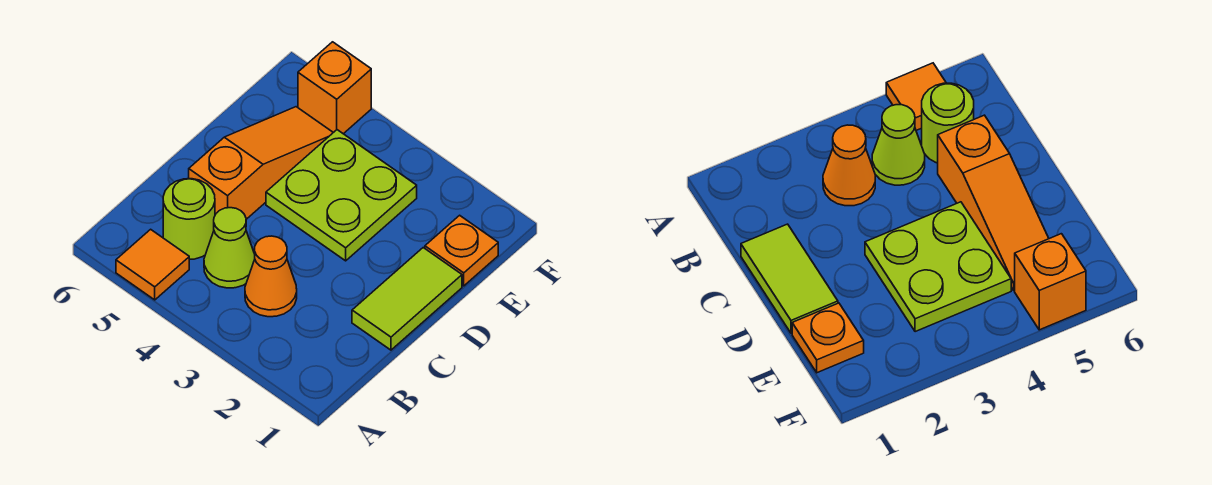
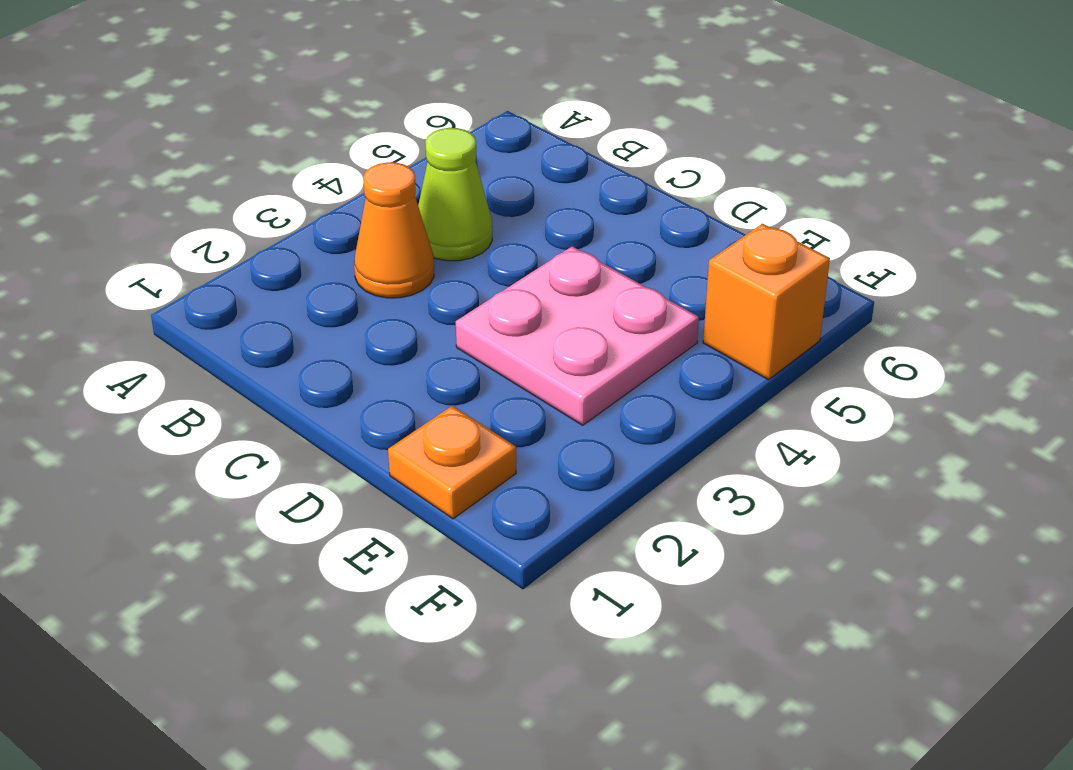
pink plate D3:E4 level 1 -> lime plate D3:E4 level 1
none -> orange tile A5 level 1
none -> lime round brick B5 level 1

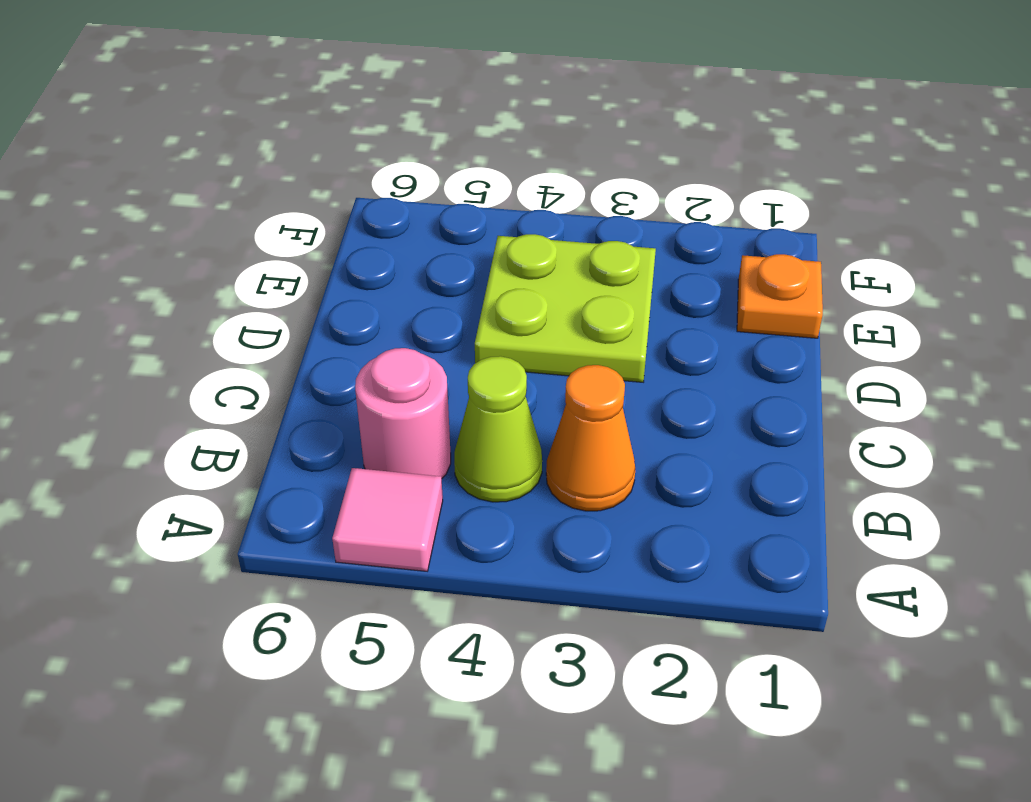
pink tile A5 level 1 -> orange tile A5 level 1
pink round brick B5 level 1 -> lime round brick B5 level 1
none -> lime tile C1:D1 level 1
none -> orange slope C5:E5 level 1 top C

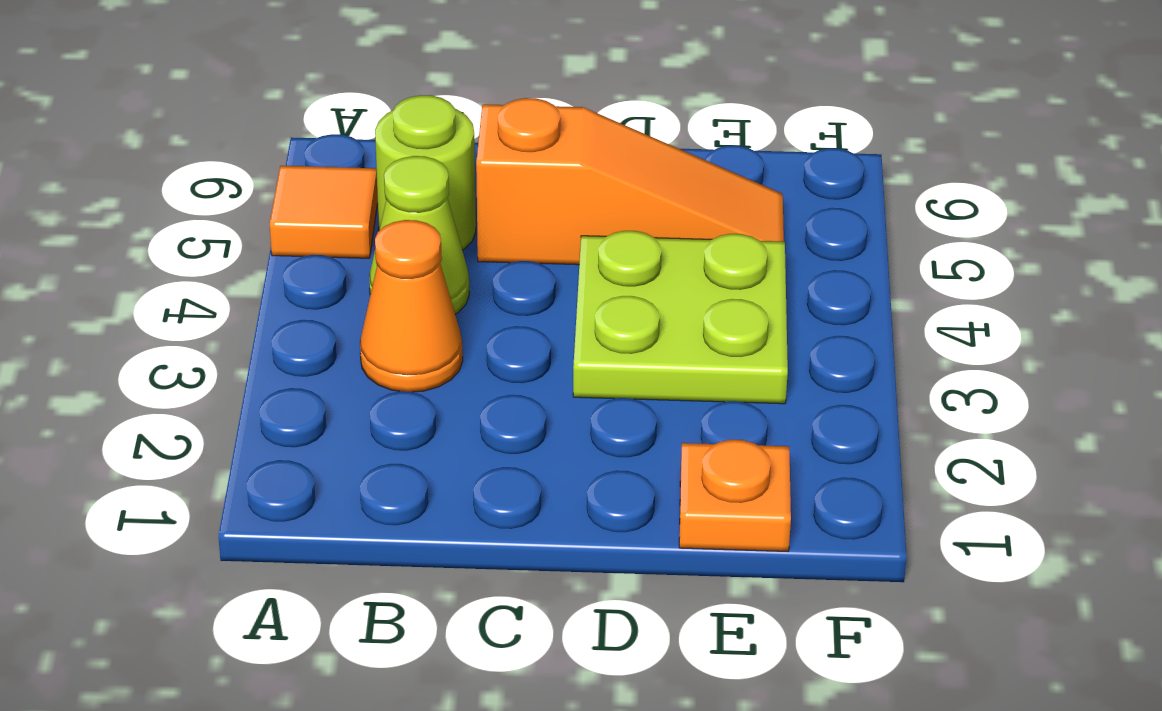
none -> lime tile C1:D1 level 1
none -> orange brick F5 level 1

